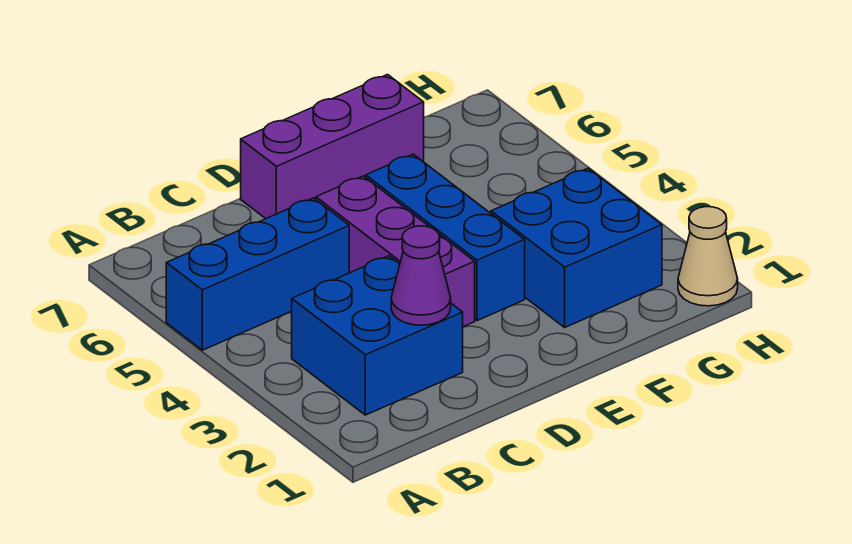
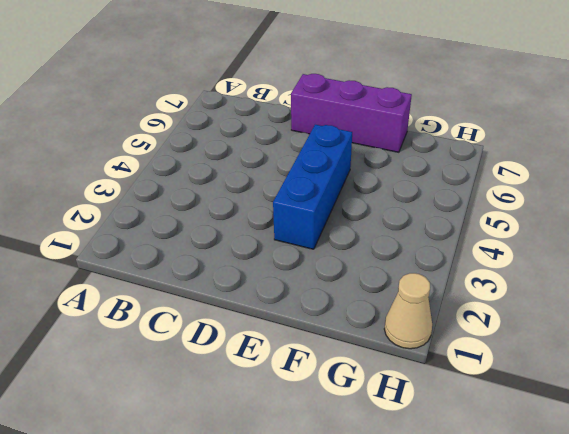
none -> blue brick A5:C5 level 1
none -> blue brick B2:C3 level 1

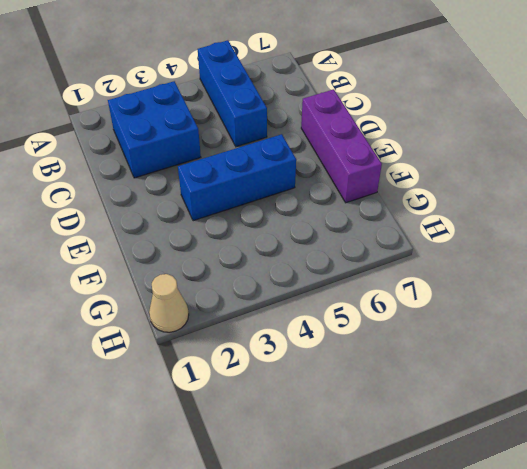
none -> purple brick D3:D5 level 1
none -> blue brick F2:G3 level 1

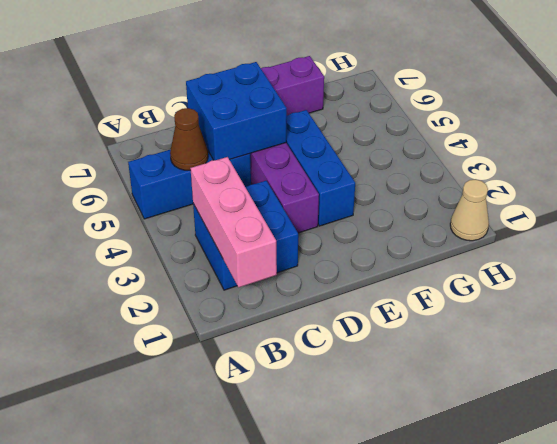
pink brick B1:B3 level 2 -> none
brown cone B5 level 2 -> none
blue brick C5:D6 level 2 -> blue brick F2:G3 level 1
none -> purple cone C2 level 2

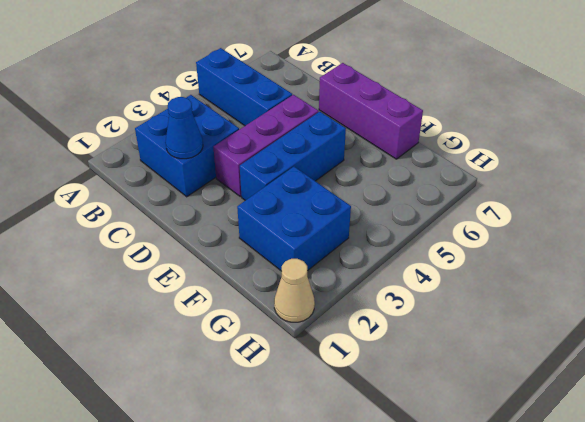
blue cone C2 level 2 -> purple cone C2 level 2

